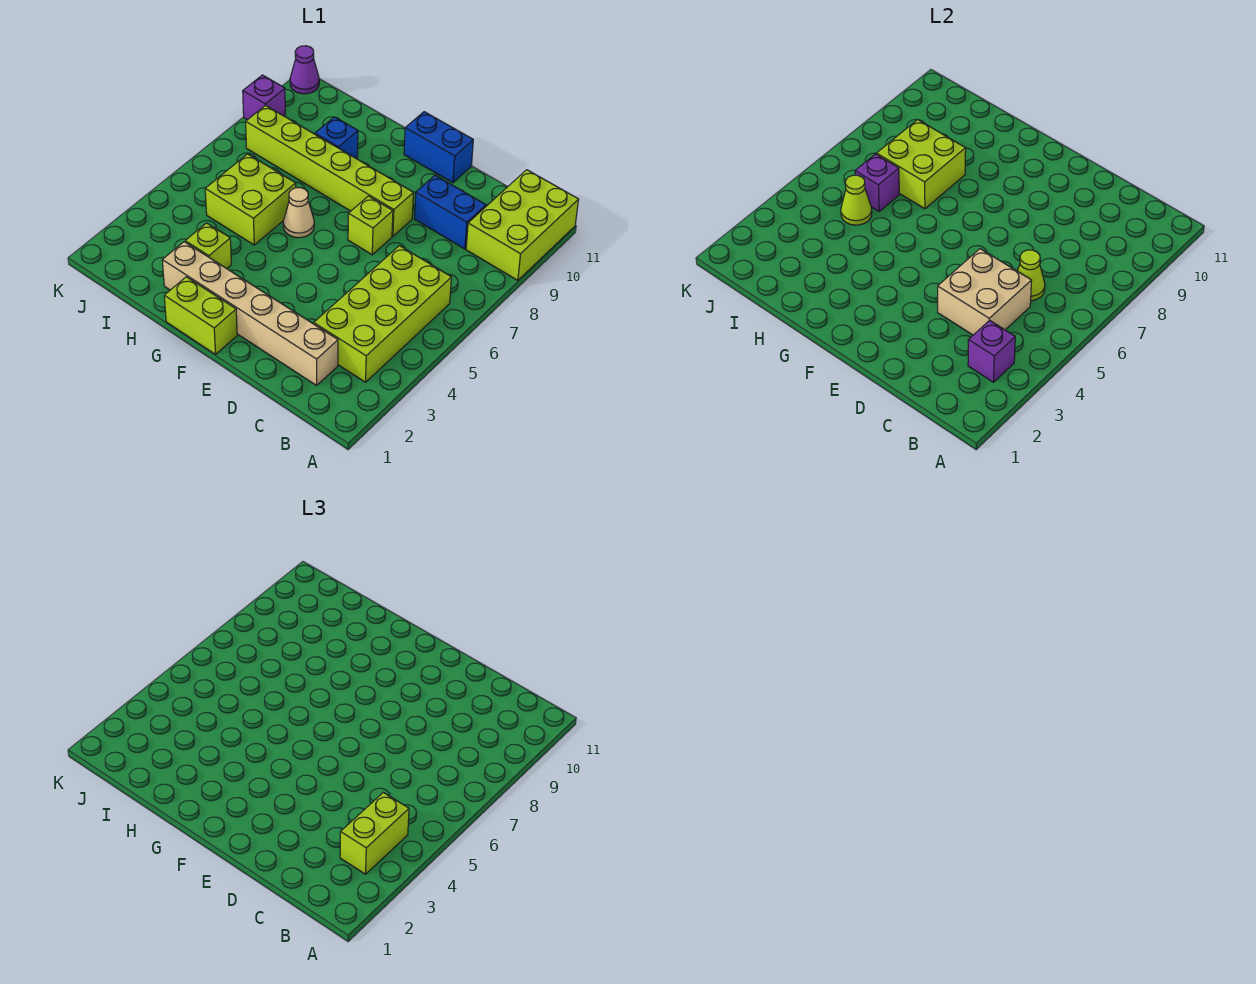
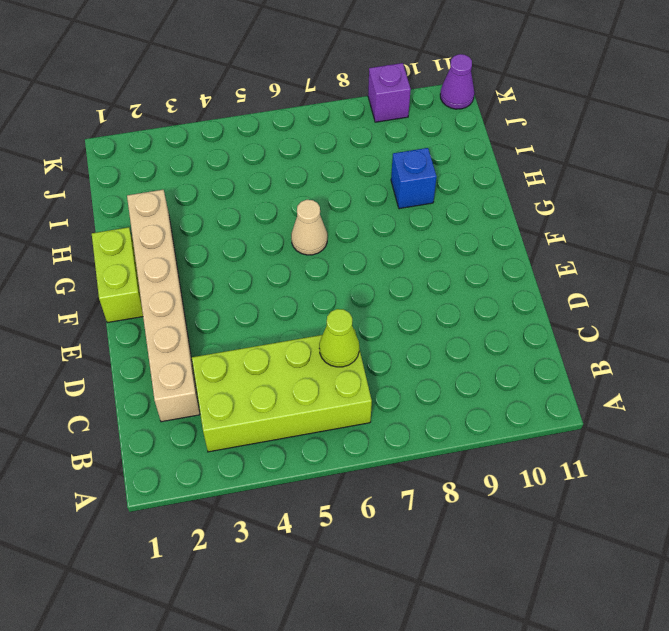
none -> lime brick A9:B11 level 1
none -> blue brick C9:D9 level 1
none -> lime brick E7 level 1

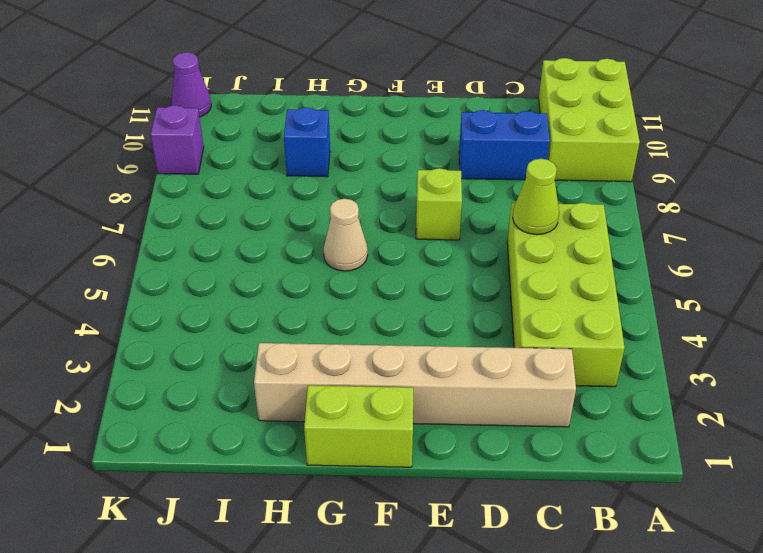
none -> lime brick E8:J8 level 1
none -> blue brick E11:F11 level 1
none -> lime brick H3 level 1

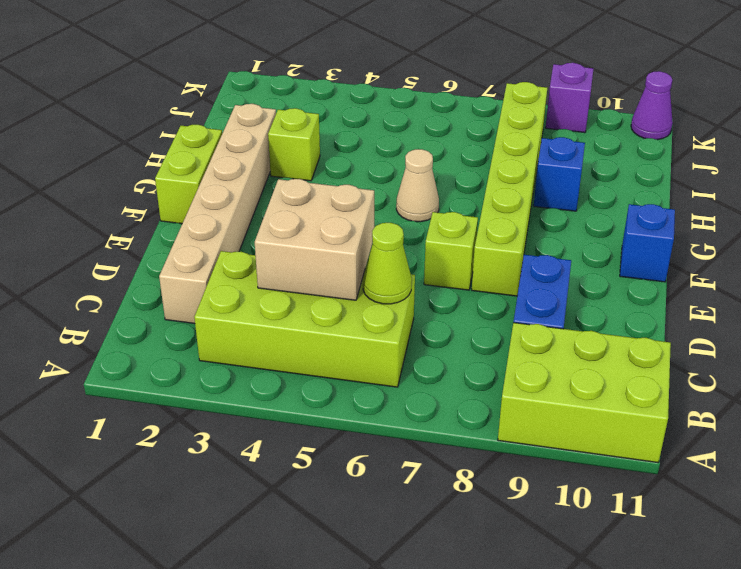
blue brick F11 level 1 -> blue brick E11:F11 level 1
none -> lime brick H5:I6 level 1
none -> purple brick B3 level 2
none -> lime brick H7:I8 level 2

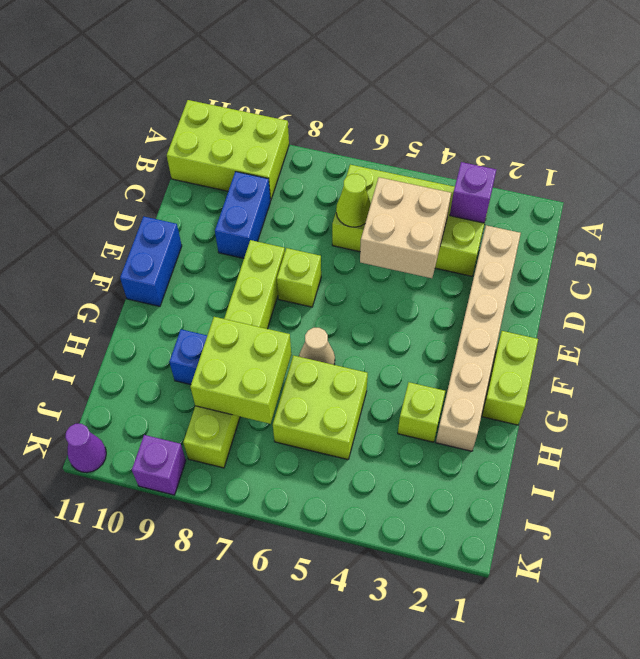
none -> lime cone I5 level 2
none -> purple brick I6 level 2
none -> lime brick B3:B4 level 3

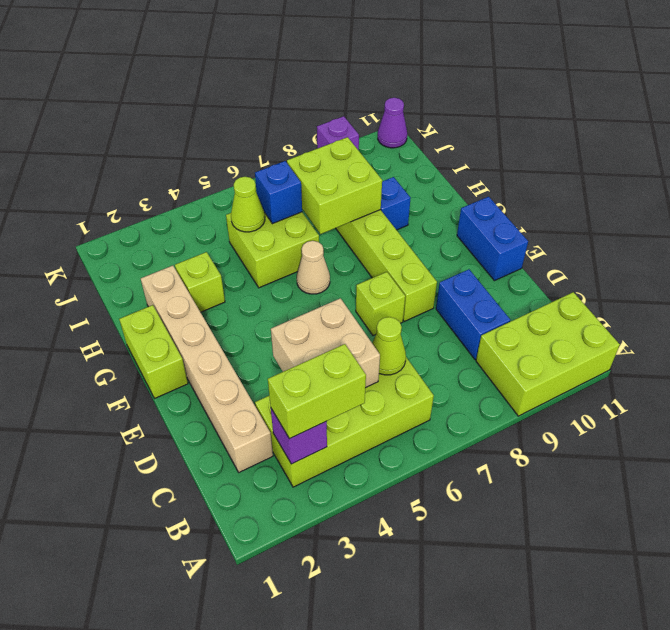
blue brick I6 level 2 -> purple brick I6 level 2

